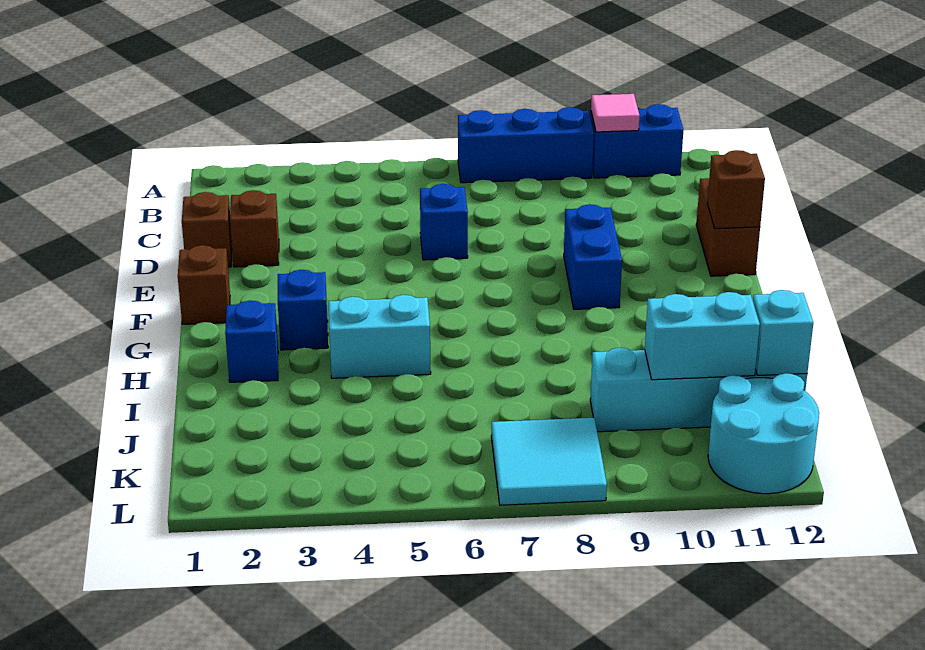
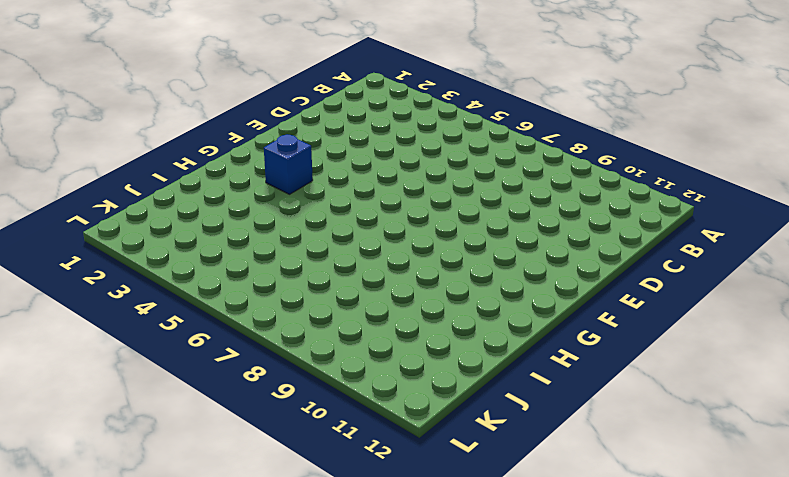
none -> blue brick A7:A9 level 1
none -> blue brick A10:A11 level 1
none -> brown brick D1 level 1

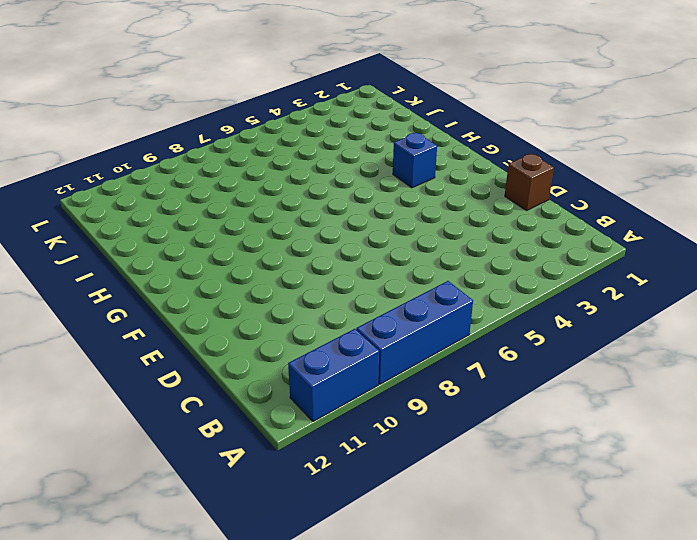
none -> brown brick D2 level 1
none -> blue brick D6 level 1
none -> brown brick D12:E12 level 1

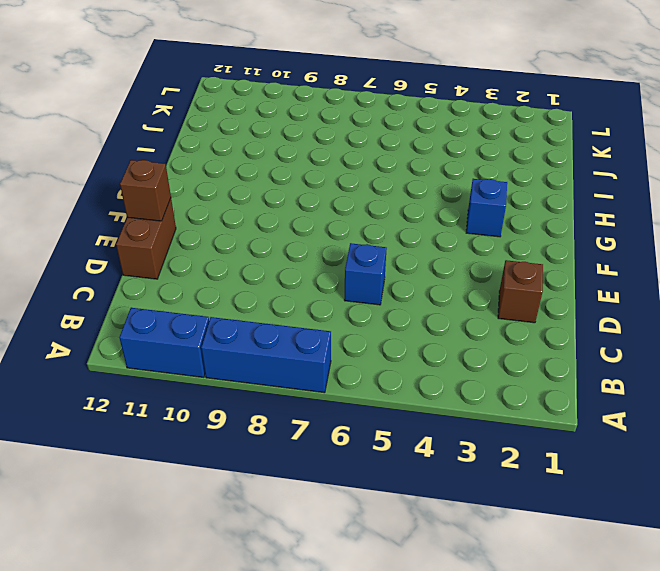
none -> brown brick D1 level 1
none -> blue brick E9:F9 level 1
none -> brown brick F1 level 1

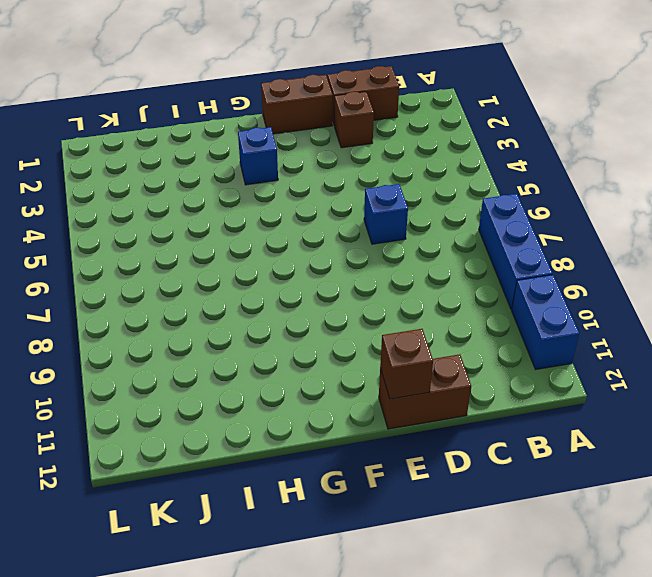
brown brick C1:D1 level 1 -> brown brick D1 level 1
brown brick E1:F1 level 1 -> brown brick F1 level 1
none -> blue brick E9:F9 level 1
none -> blue brick H2 level 1
none -> cyan brick H4:H5 level 1

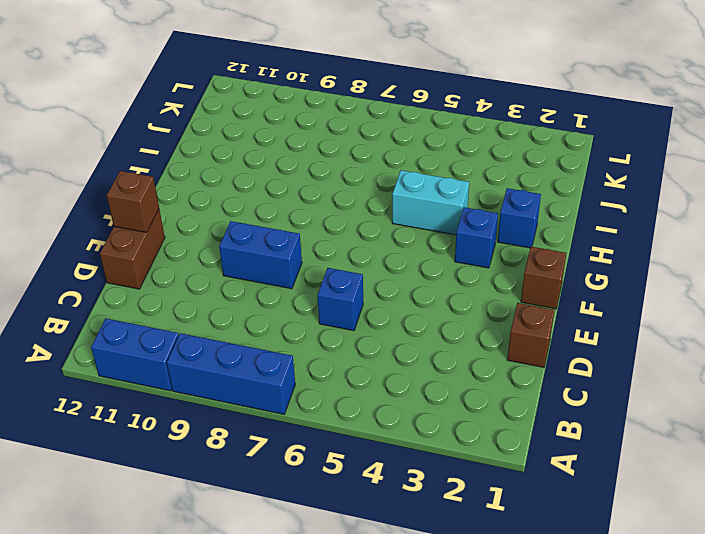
blue brick E8:E9 level 1 -> blue brick E9:F9 level 1
none -> brown brick D2 level 1
none -> cyan brick J9:J12 level 1
none -> cyan tile K7:L8 level 1

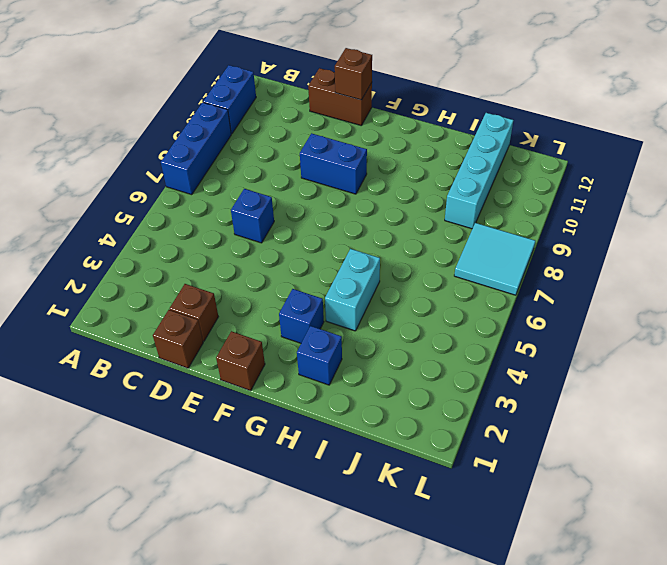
none -> cyan round brick K11:L12 level 1
none -> pink tile A10 level 2
none -> cyan brick J10:J11 level 2

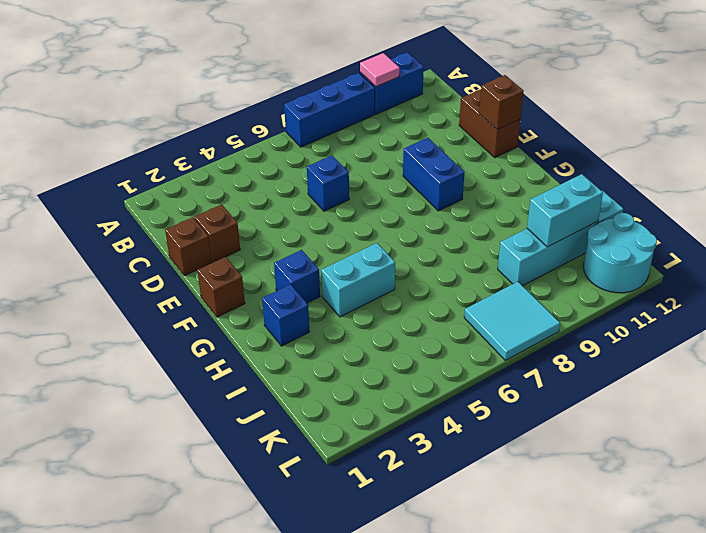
none -> cyan brick J12 level 2

